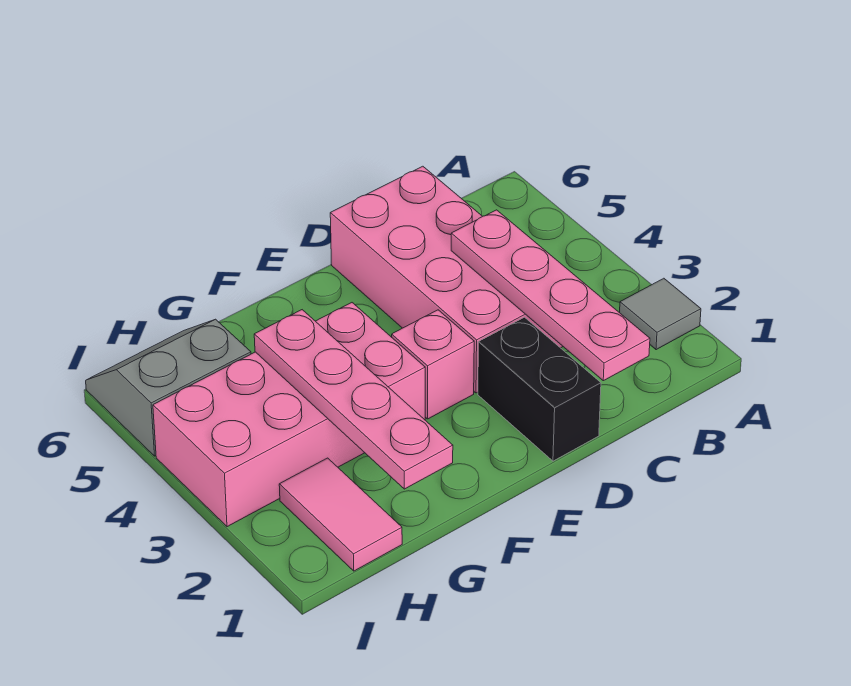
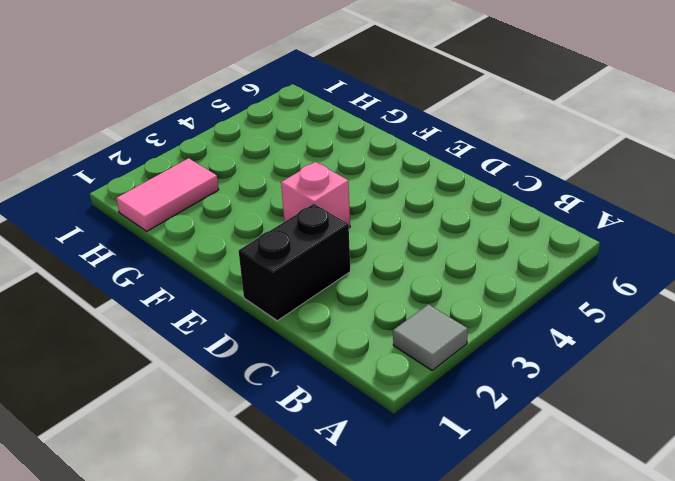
none -> pink brick C3:D6 level 1
none -> pink brick F3:I4 level 1

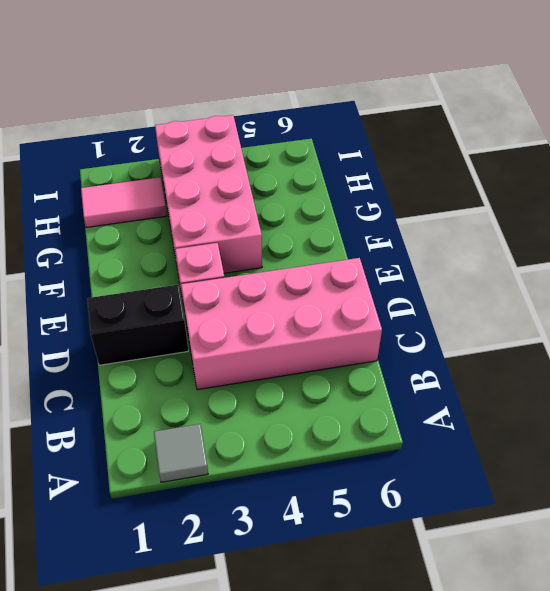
none -> grey slope H5:I6 level 1 top 5
none -> pink plate C1:C4 level 2

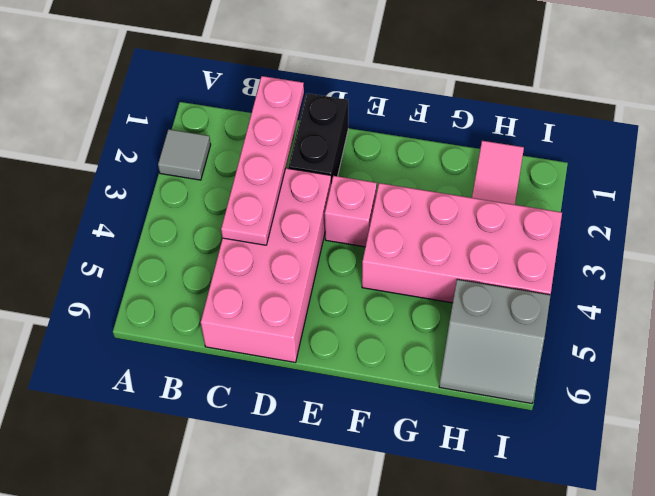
none -> pink plate G1:G4 level 2

